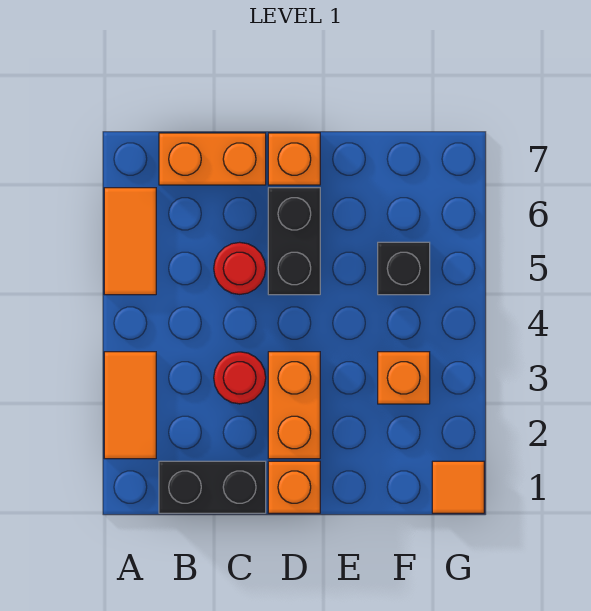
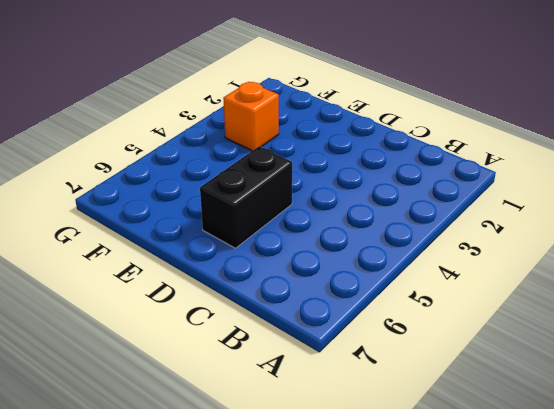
none -> orange tile A2:A3 level 1
none -> orange tile A5:A6 level 1
none -> black brick B1:C1 level 1

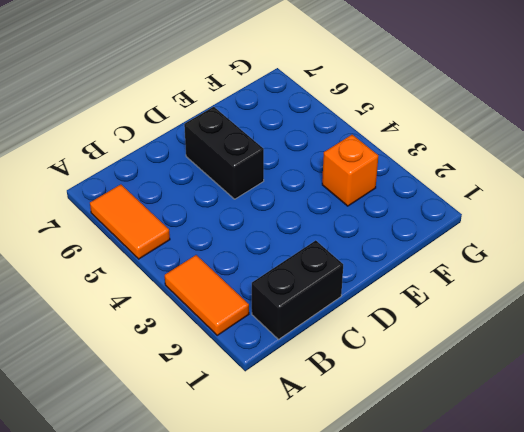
none -> orange brick B7:C7 level 1
none -> red round brick C3 level 1
none -> red round brick C5 level 1

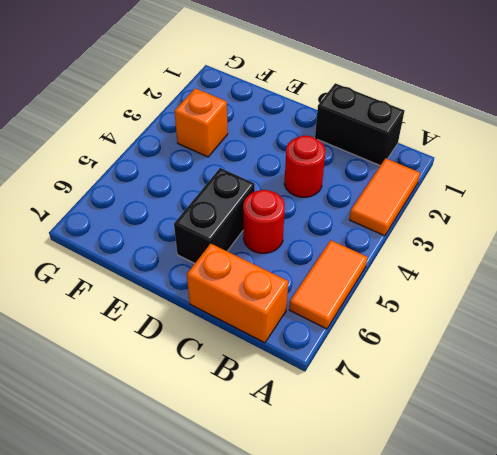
none -> orange brick D1 level 1
none -> orange brick D2:D3 level 1
none -> orange brick D7 level 1

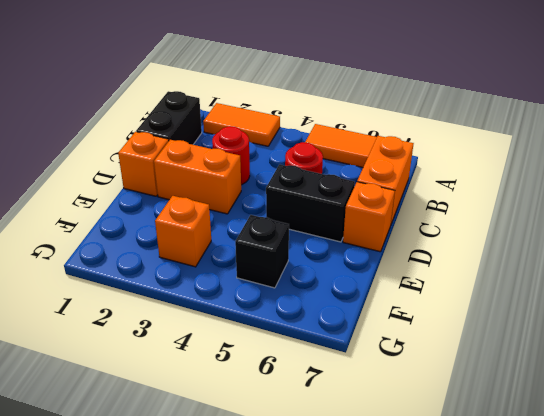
none -> orange tile G1 level 1

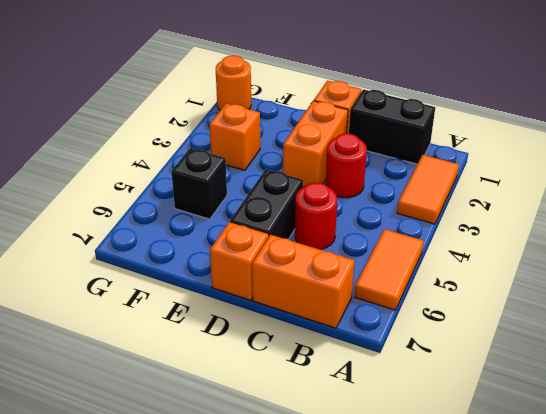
orange round brick G1 level 1 -> orange tile G1 level 1

